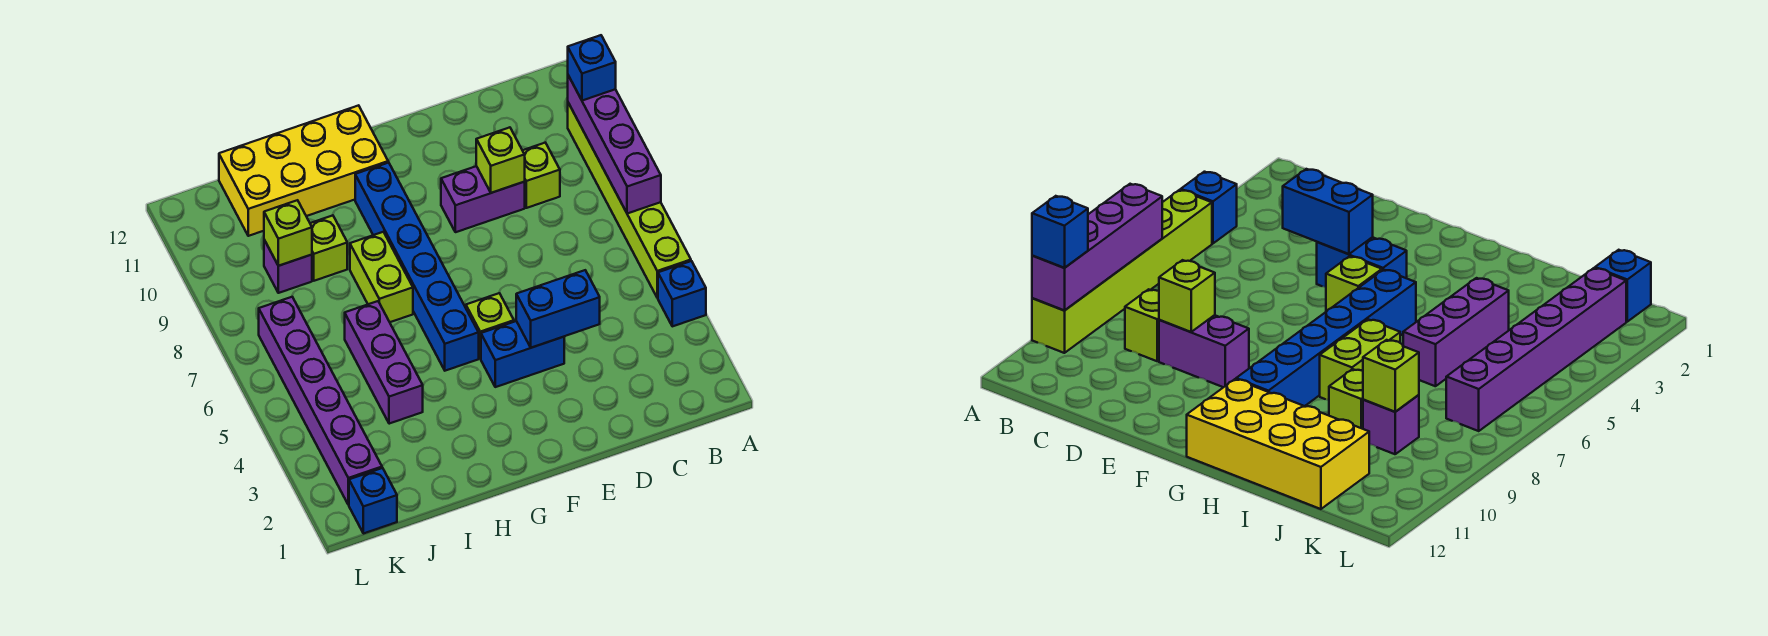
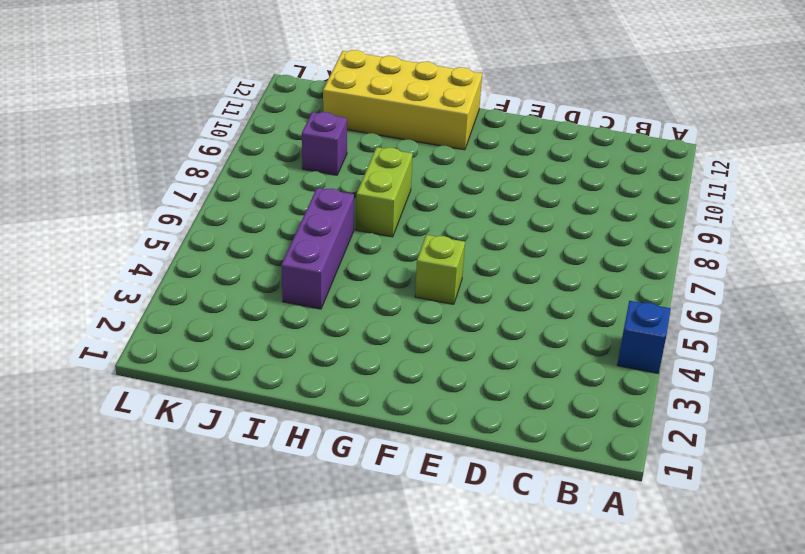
none -> lime brick A5:A10 level 1
none -> lime brick C9 level 1
none -> purple brick D9:E9 level 1

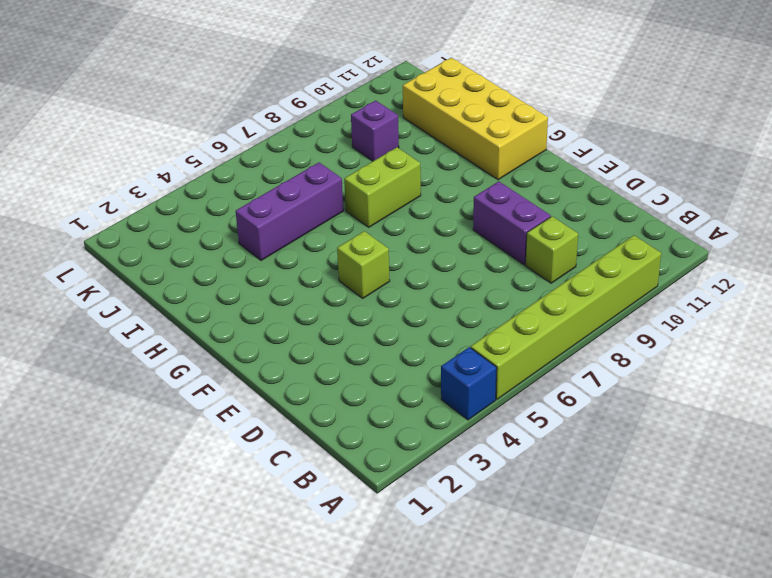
none -> blue brick E4:F4 level 1
none -> blue brick G5:G10 level 1
none -> lime brick I9 level 1

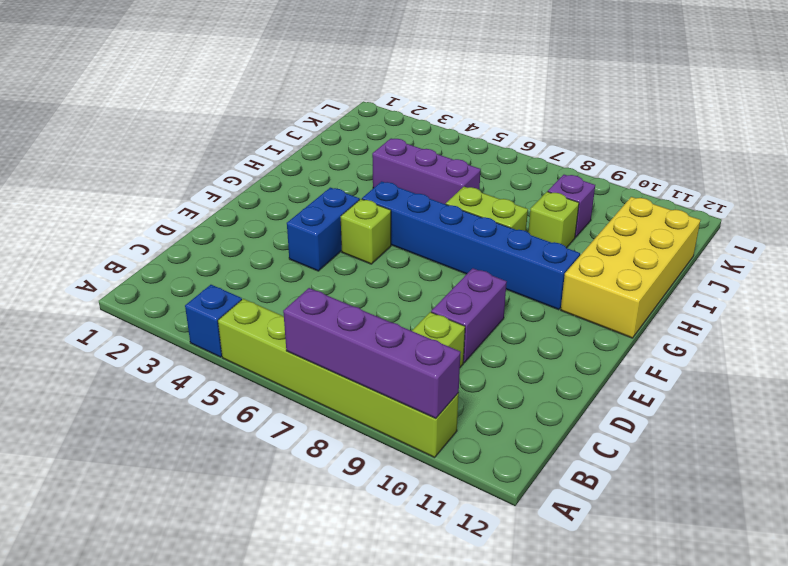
none -> blue brick K1 level 1
none -> purple brick K2:K7 level 1
none -> blue brick D4:E4 level 2

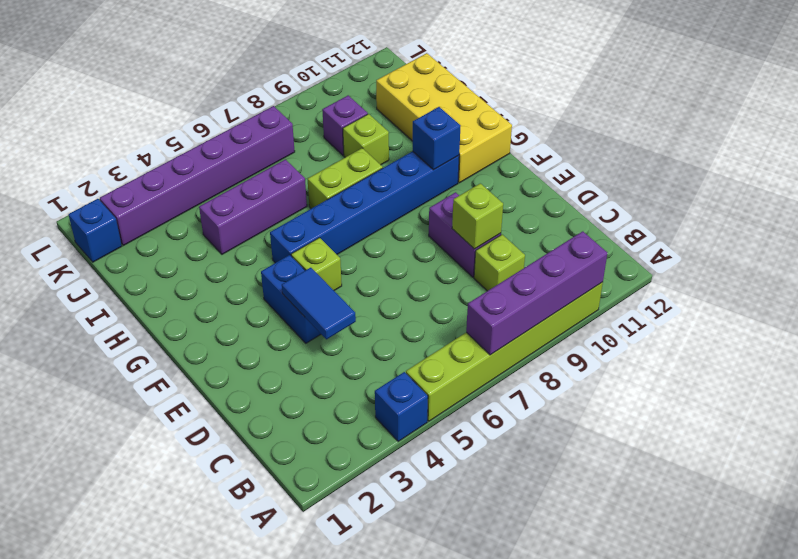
blue tile D4:E4 level 2 -> blue brick D4:E4 level 2
blue brick G10 level 2 -> blue brick A10 level 3
none -> lime brick J9 level 2

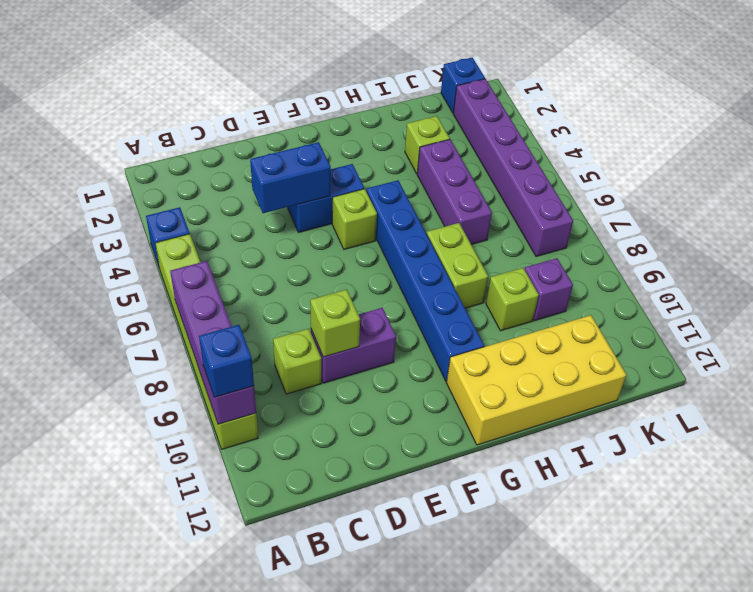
lime brick I3 level 1 -> lime brick J9 level 2

